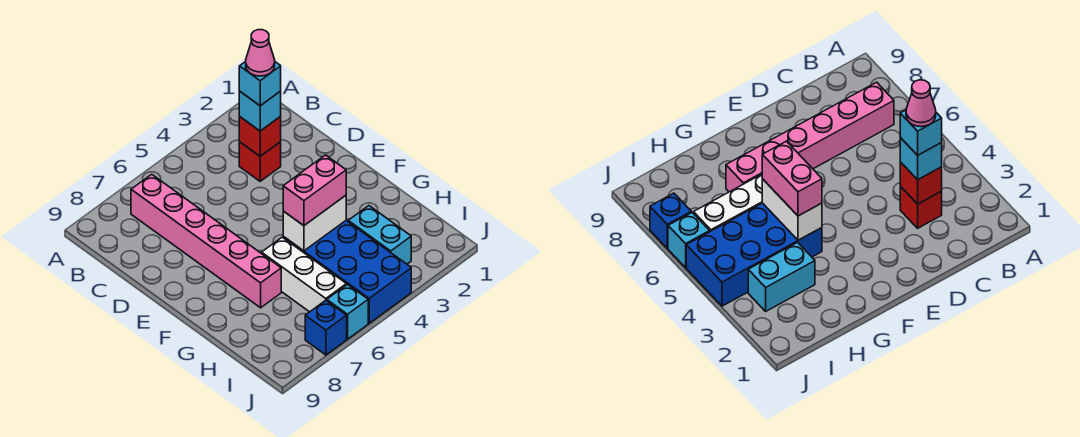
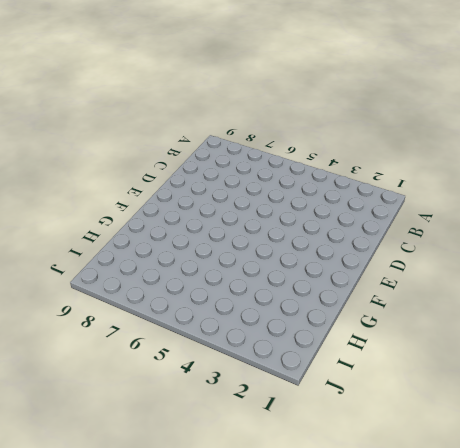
none -> pink brick B7:G7 level 1
none -> red brick C3 level 1
none -> blue brick G4:J5 level 1

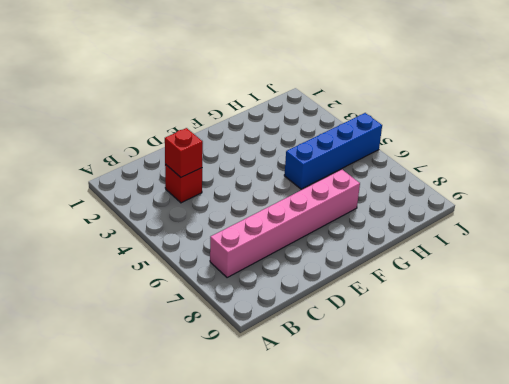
blue brick G5:J5 level 1 -> blue brick G4:J5 level 1
none -> white brick G6:I6 level 1
none -> cyan brick H3:I3 level 1
none -> cyan brick J6 level 1

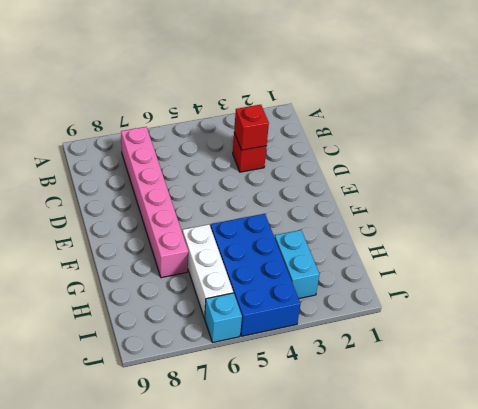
none -> blue brick J7 level 1
none -> white brick G4:G5 level 2
none -> cyan brick C3 level 3

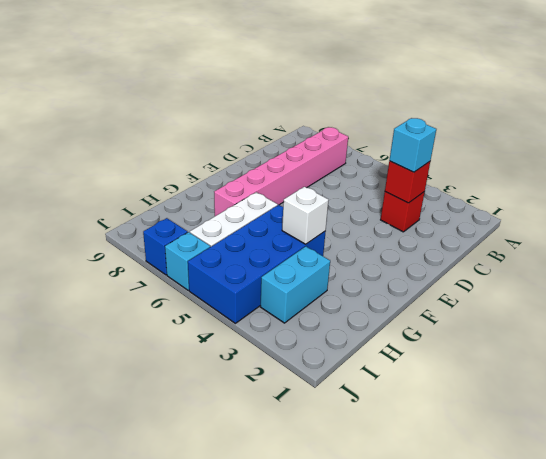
white brick G4 level 2 -> white brick G4:G5 level 2
none -> pink brick G4:G5 level 3
none -> cyan brick C3 level 4
none -> pink cone C3 level 5

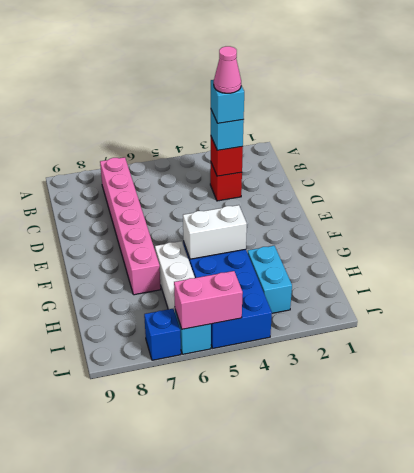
pink brick J5:J6 level 2 -> pink brick G4:G5 level 3

